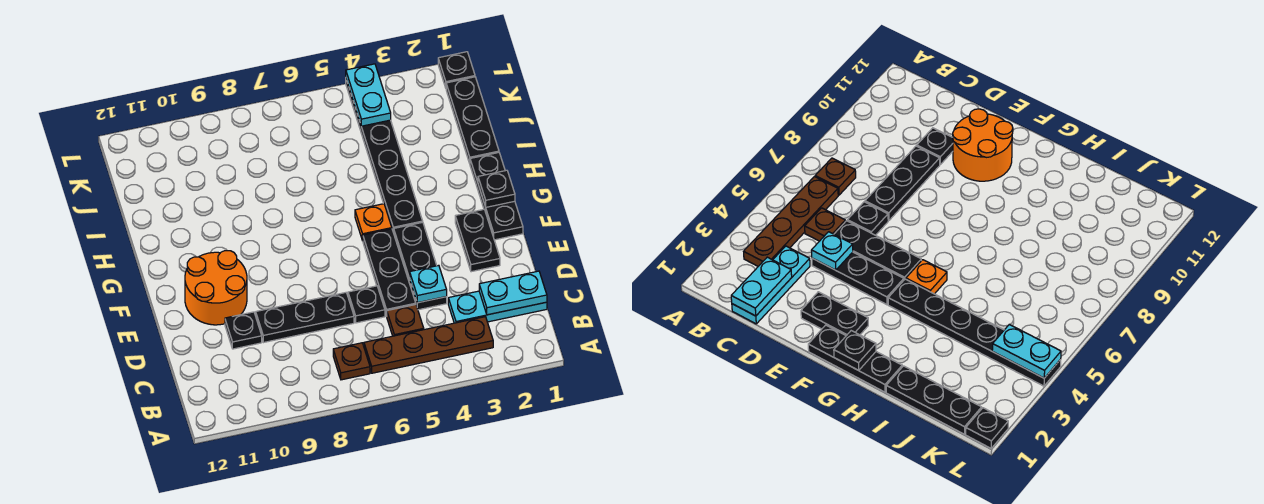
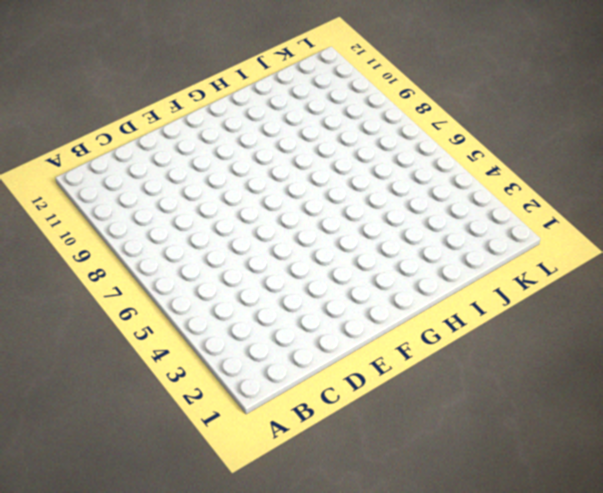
none -> brown plate B3:B6 level 1
none -> brown plate B7 level 1
none -> cyan plate C1:C3 level 1

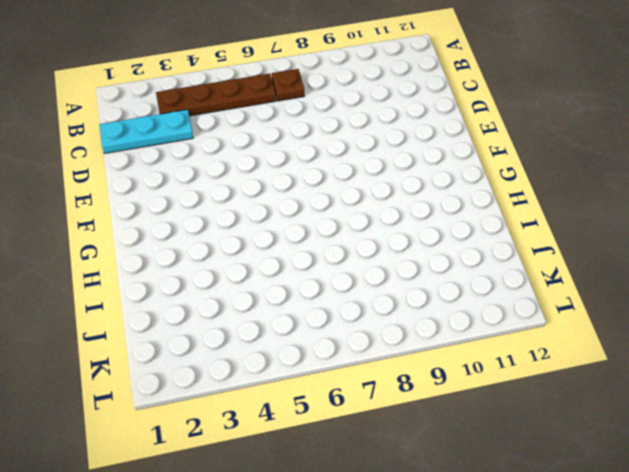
none -> brown plate C5 level 1
none -> black plate D4:F4 level 1
none -> black plate D5:F5 level 1

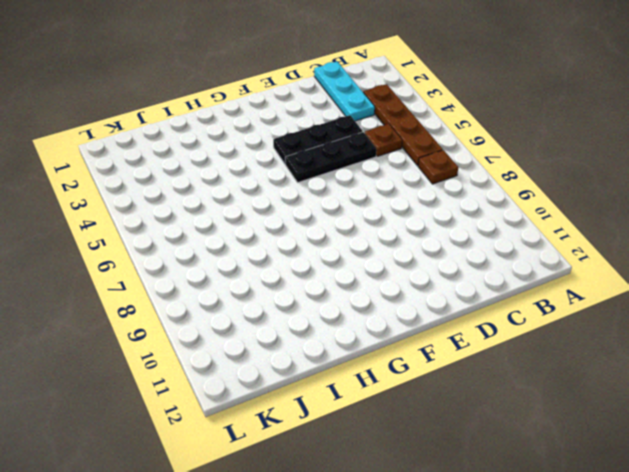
none -> black plate D6 level 1
none -> black plate D7:D9 level 1
none -> black plate D10 level 1

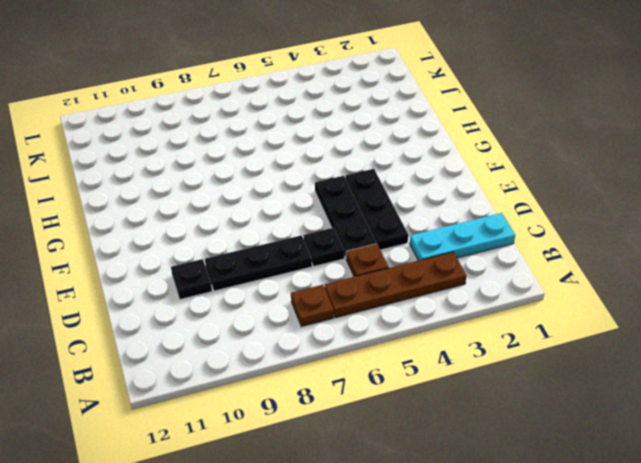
none -> black plate E2:F2 level 1
none -> orange round brick E10:F11 level 1
none -> black plate F1:H1 level 1

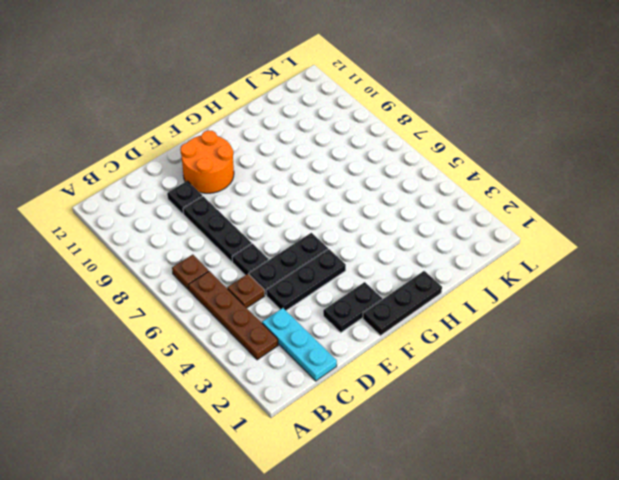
none -> black plate G4:L4 level 1
none -> orange plate G5 level 1
none -> black plate I1:K1 level 1

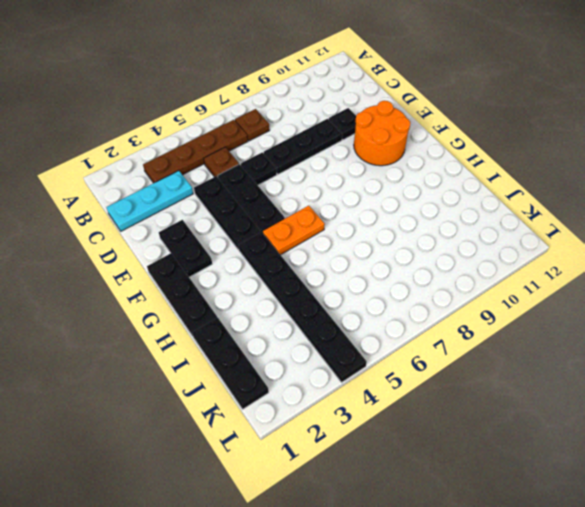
orange plate G5:G6 level 1 -> orange plate G5 level 1
none -> black plate L1 level 1
none -> cyan plate C1:C2 level 2
none -> cyan plate D4 level 2

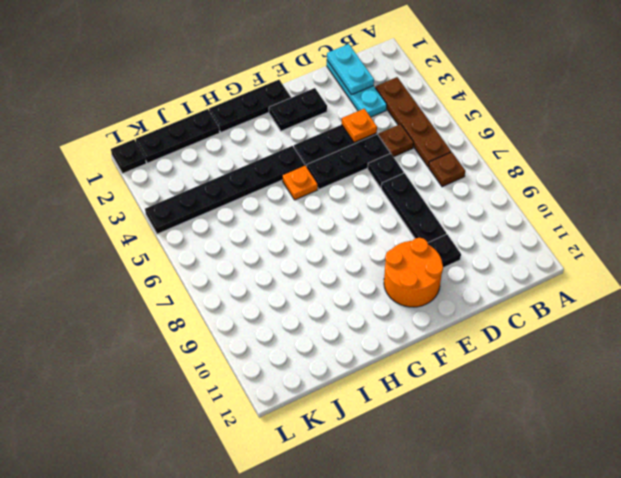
orange plate D4 level 2 -> cyan plate D4 level 2
none -> black plate G1 level 2
none -> cyan plate K4:L4 level 2

